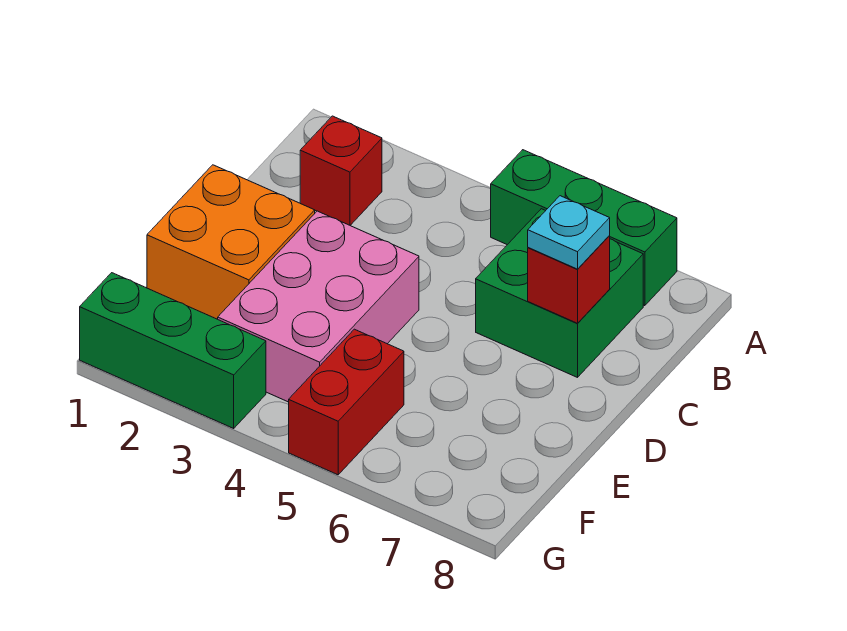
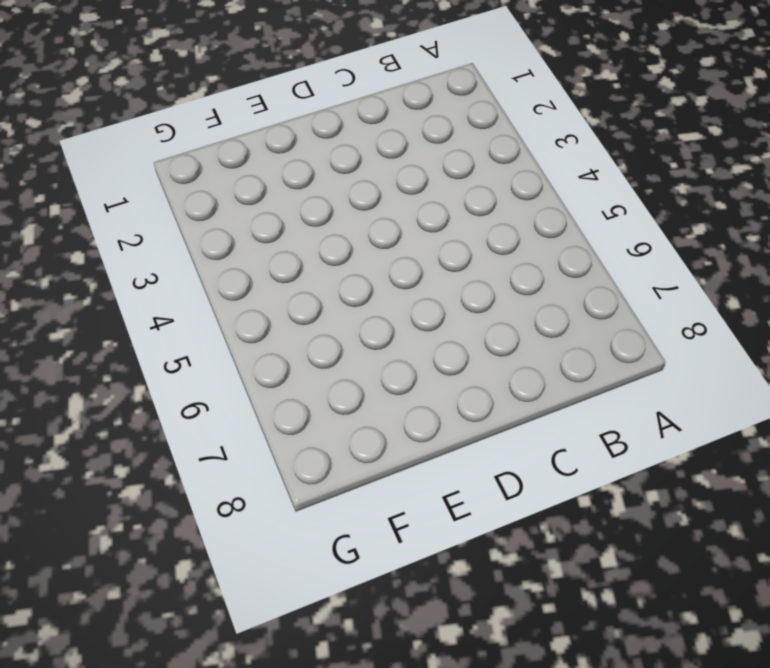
none -> green brick A5:A7 level 1
none -> red brick B2 level 1

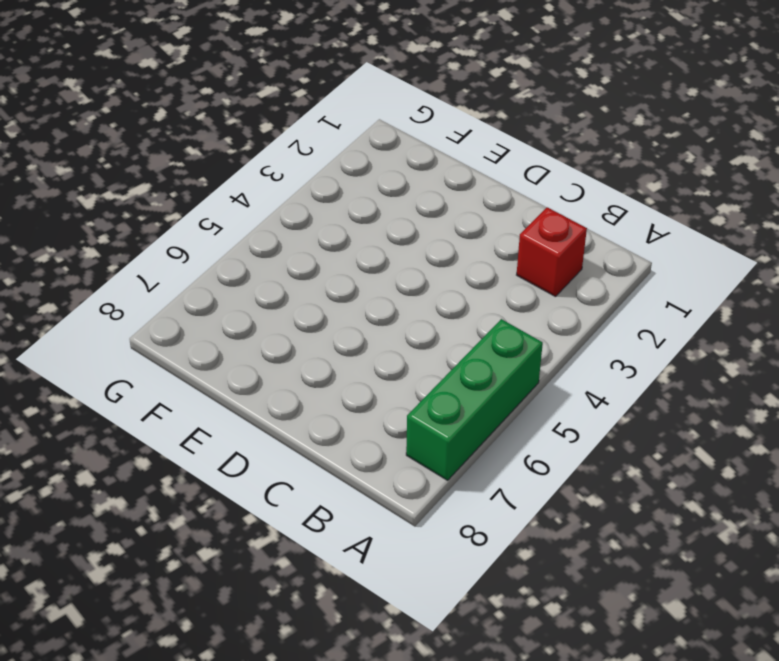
none -> green brick B6:C7 level 1
none -> orange brick D1:E2 level 1

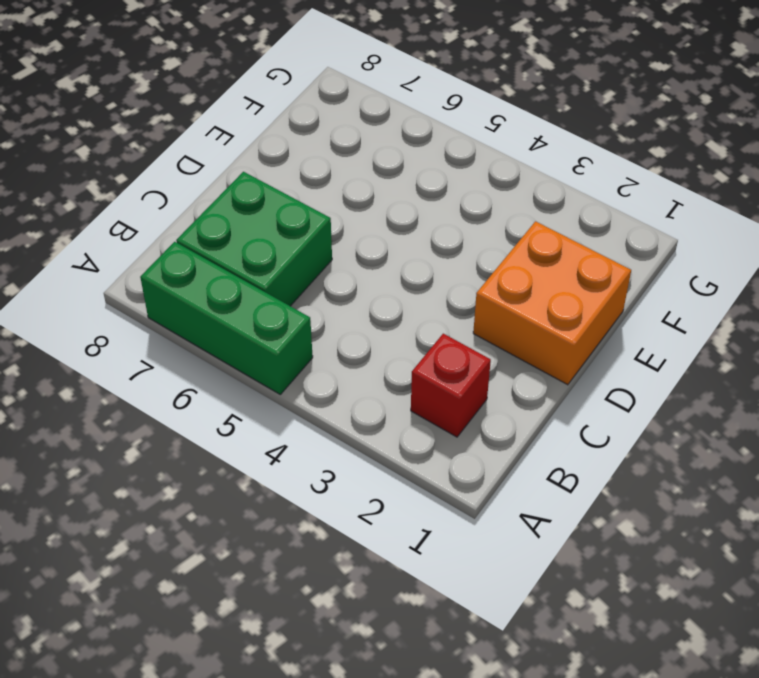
none -> pink brick D3:F4 level 1
none -> red brick F5:G5 level 1

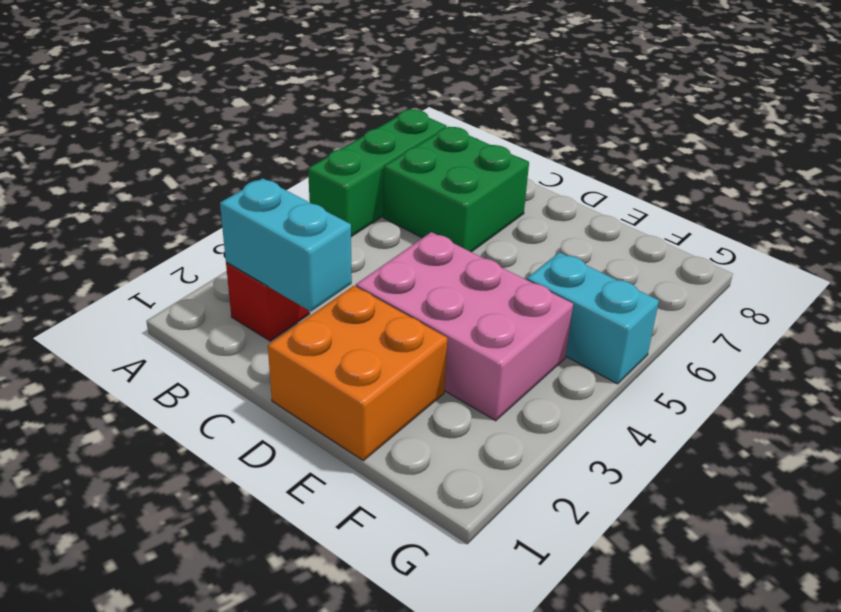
cyan brick B2:C2 level 2 -> none
cyan brick F5:G5 level 1 -> red brick F5:G5 level 1
none -> green brick G1:G3 level 1
none -> red brick C7 level 2

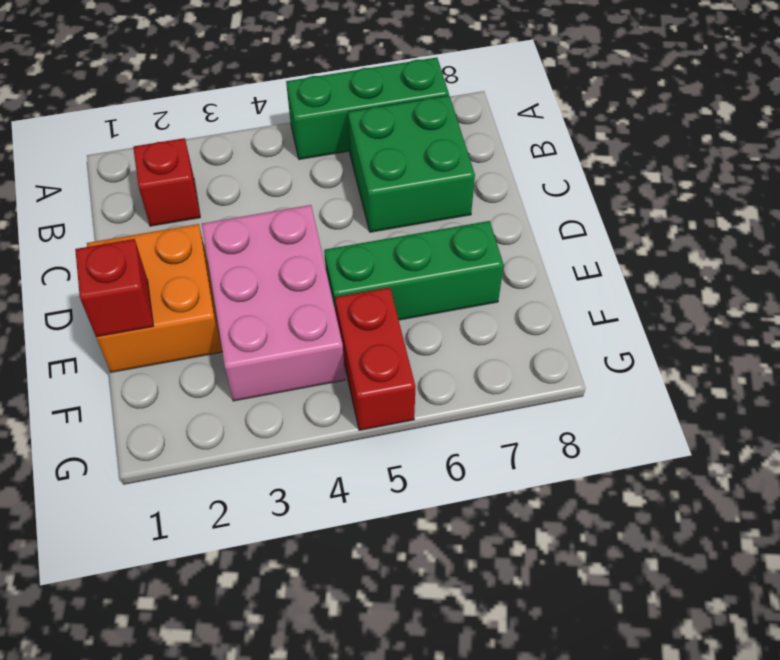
red brick E1 level 2 -> red brick C7 level 2
green brick E5:E7 level 1 -> green brick G1:G3 level 1
none -> cyan plate C7 level 3

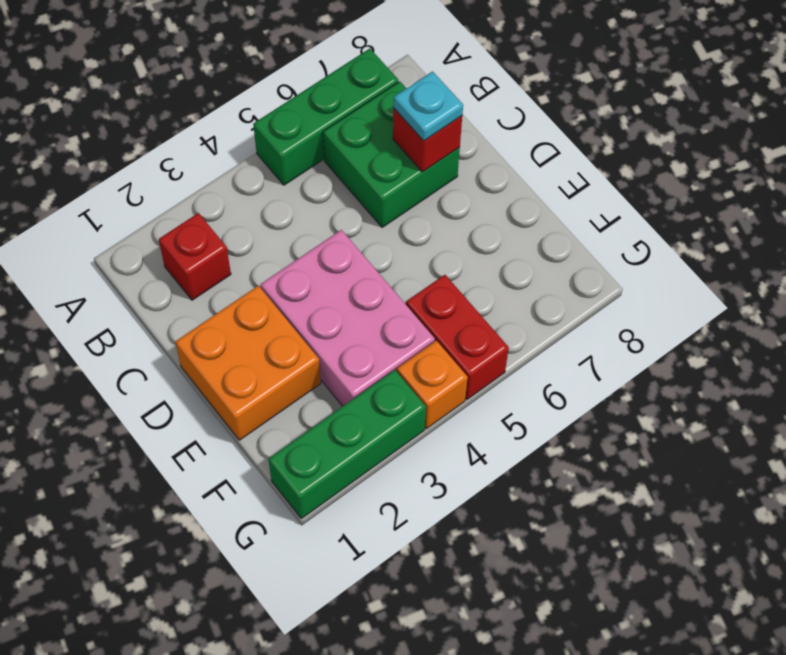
orange brick G4 level 1 -> none

